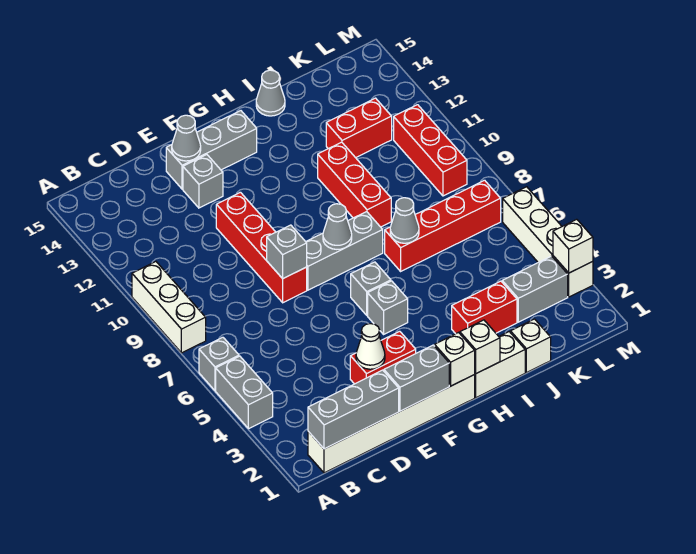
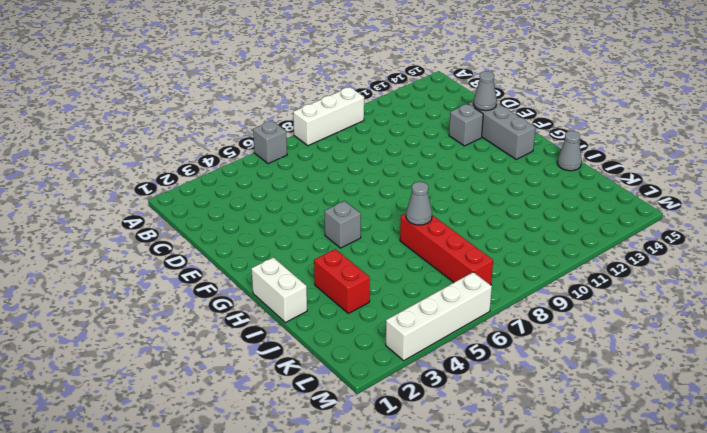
none -> grey brick A4:A5 level 1
none -> white brick B1:G1 level 1
none -> red brick E3:F3 level 1
none -> red brick E8:E11 level 1

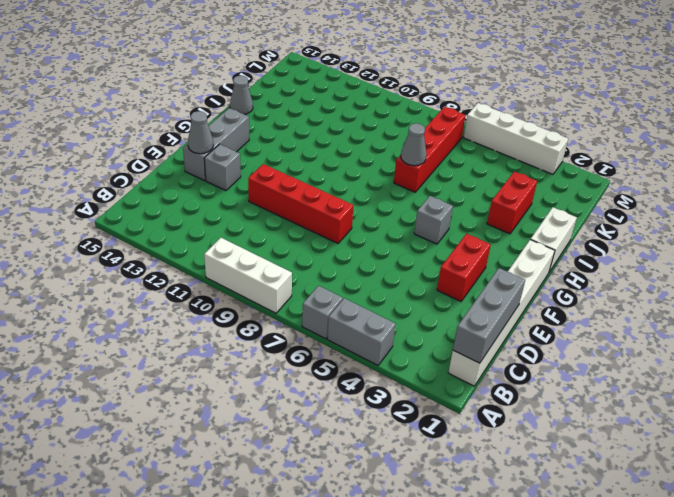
none -> grey brick F8:H8 level 1
none -> grey brick G6 level 1
none -> red brick I9:I11 level 1
none -> white brick J1 level 1

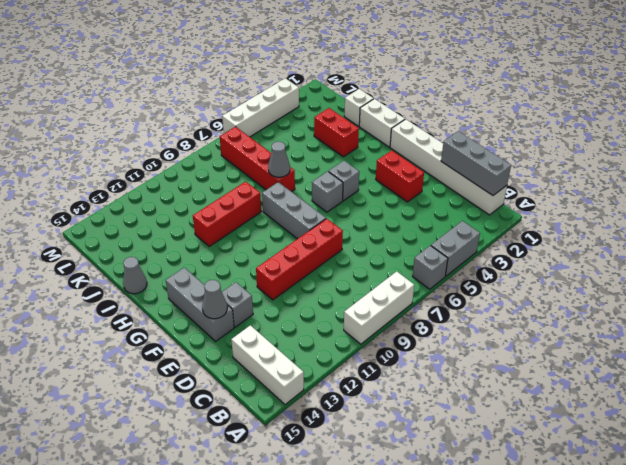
white brick A14:C14 level 1 -> none
none -> red brick J12:K12 level 1
none -> grey brick K3:L3 level 1
none -> red brick L9:L11 level 1
none -> grey brick E1:F1 level 2

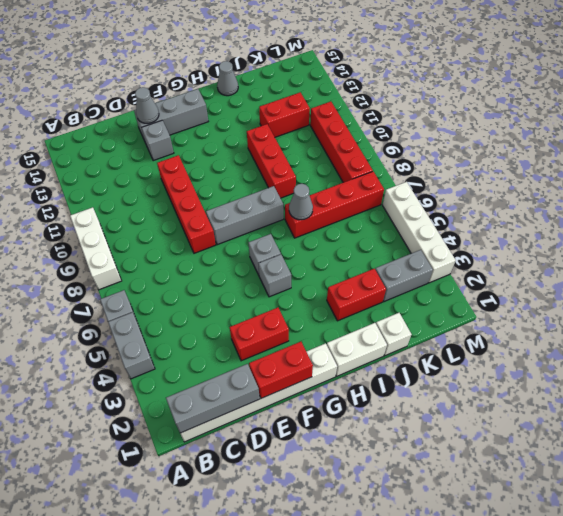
red brick E1:F1 level 2 -> grey brick E1:F1 level 2
red brick L8:L11 level 1 -> red brick L9:L11 level 1
none -> white cone E3 level 2
none -> grey brick E8 level 2
none -> white brick G1 level 2
none -> grey cone G8 level 2

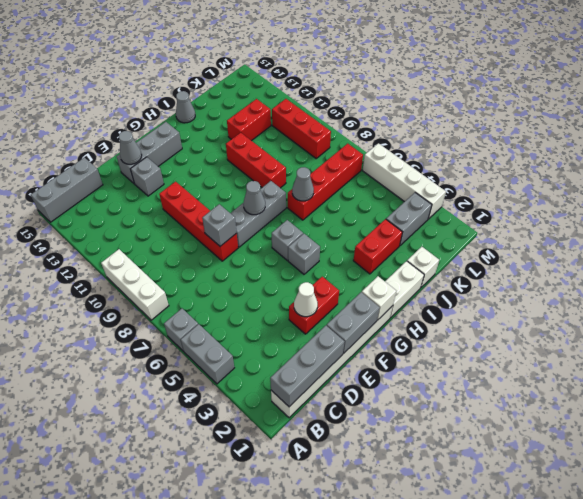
grey brick A15:C15 level 1 -> none
none -> white brick H1 level 2
none -> white brick M3 level 2

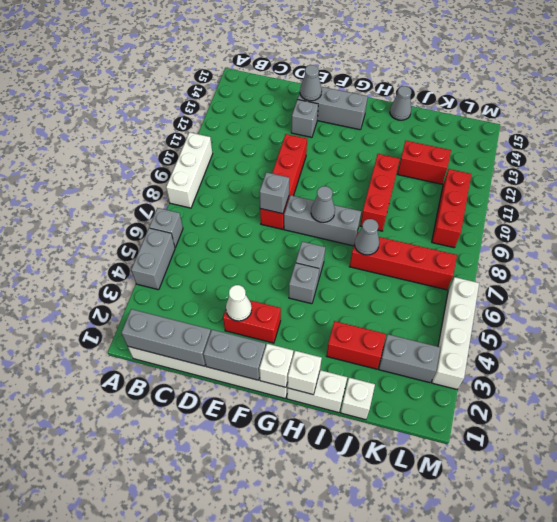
none -> white brick M3 level 2

